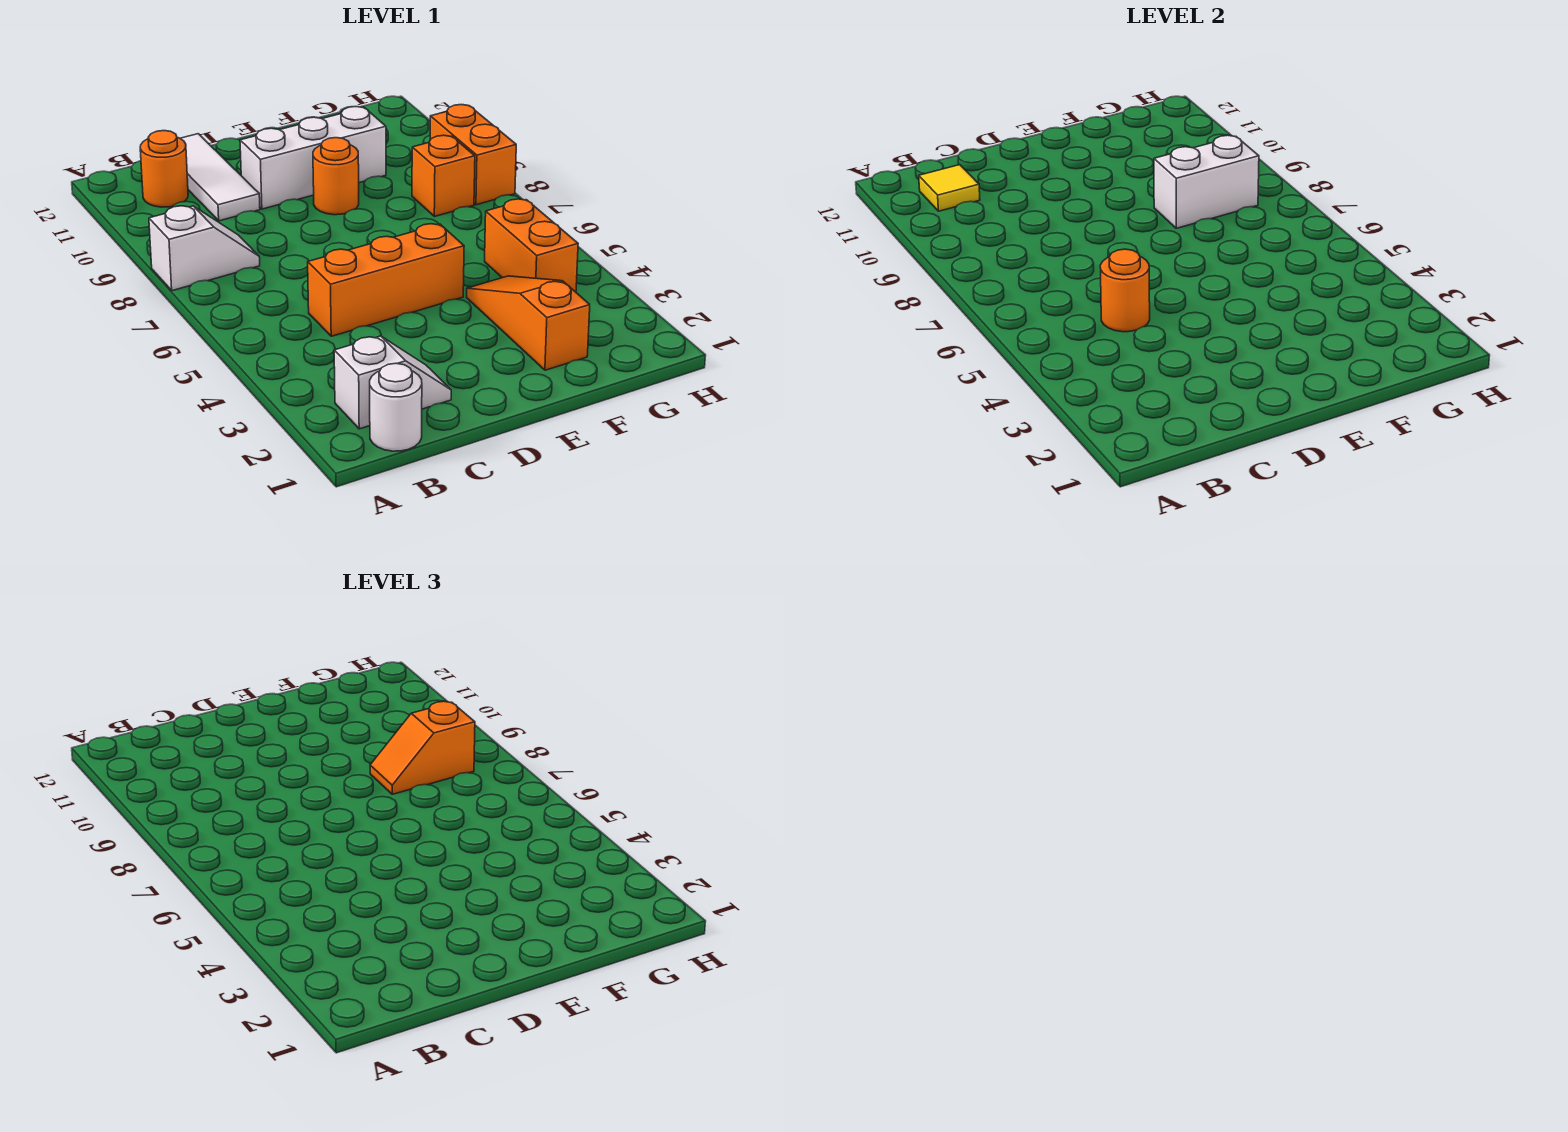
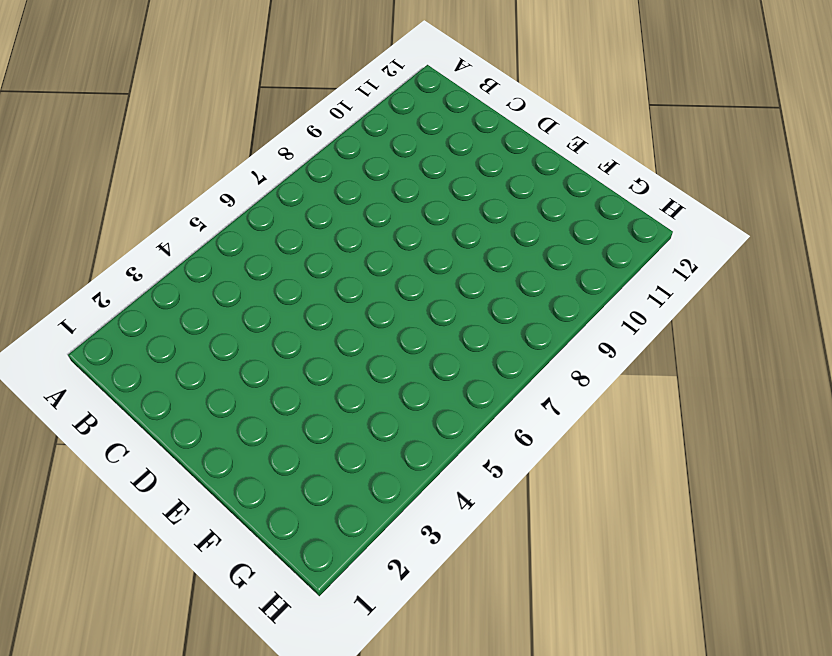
none -> white slope A8:B8 level 1 top A
none -> white round brick B1 level 1
none -> white slope B2:C2 level 1 top B

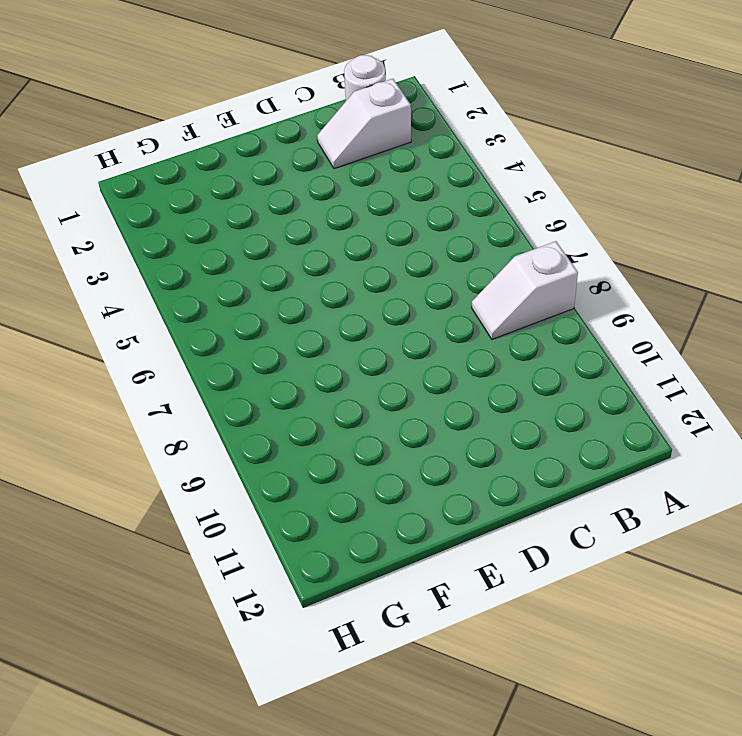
none -> orange round brick B11 level 1
none -> orange brick C5:E5 level 1
none -> white tile C10:C12 level 1

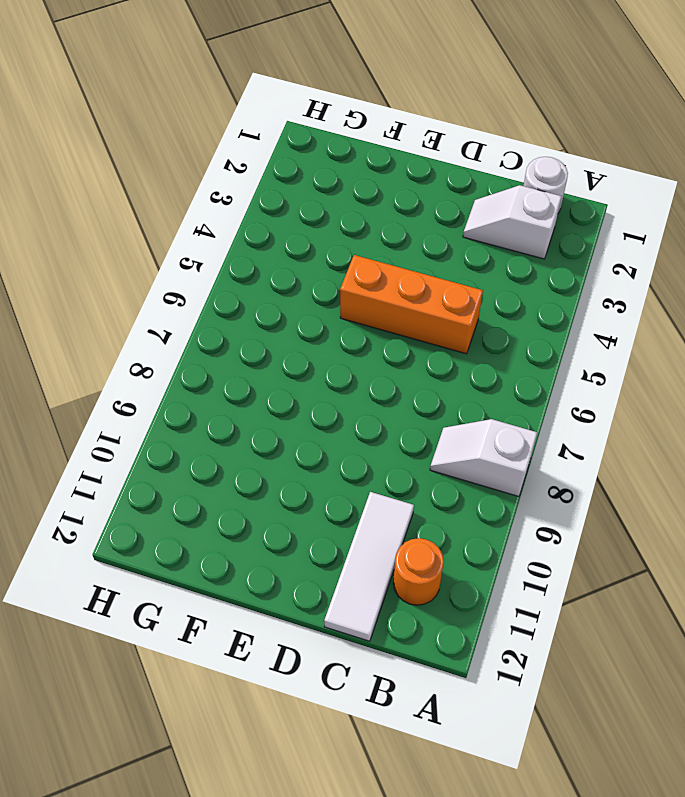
none -> white brick D10:F10 level 1
none -> orange round brick E9 level 1
none -> orange slope F2:F4 level 1 top 2

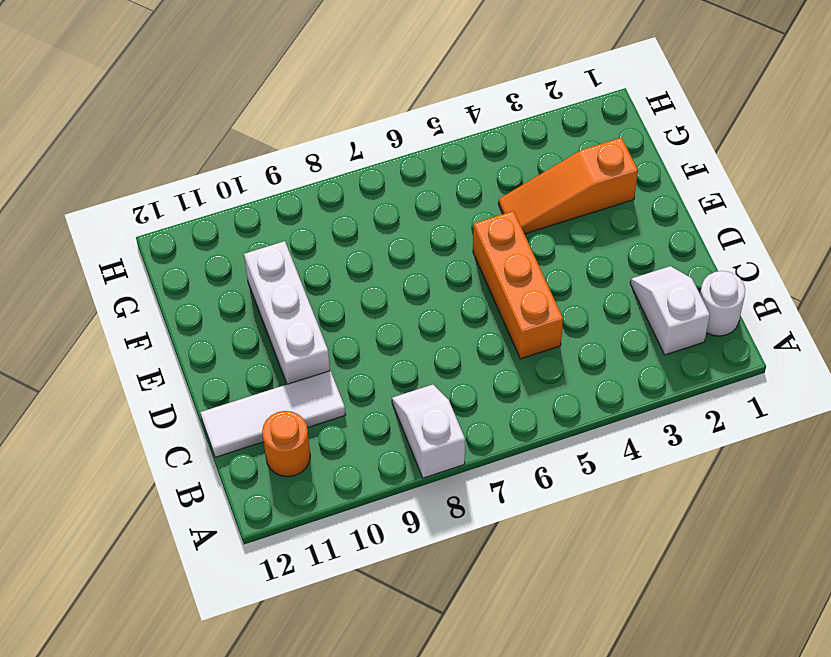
none -> orange round brick E9 level 1
none -> orange brick G4:G5 level 1
none -> orange brick G8 level 1

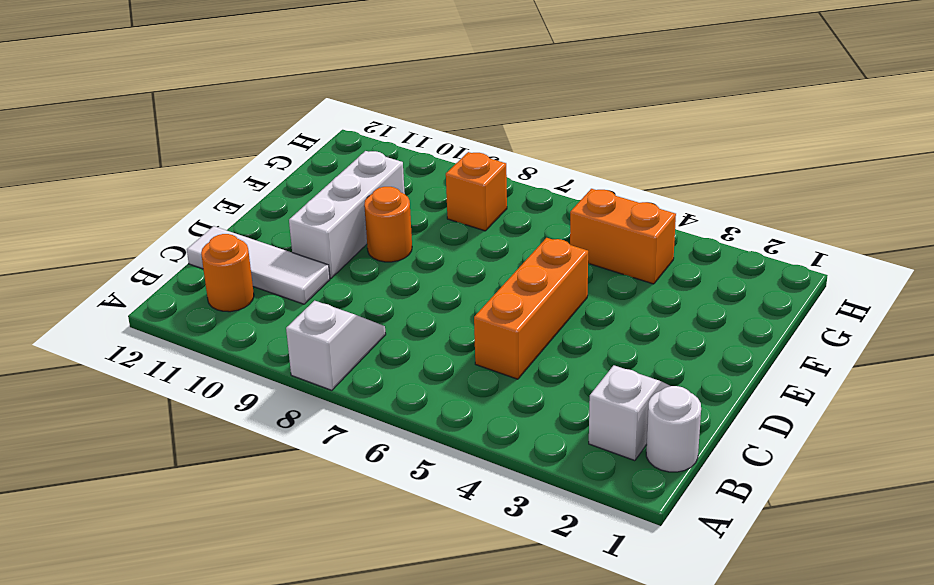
none -> orange slope F2:F4 level 1 top 2
none -> orange brick H8:H9 level 1
none -> yellow tile B11 level 2

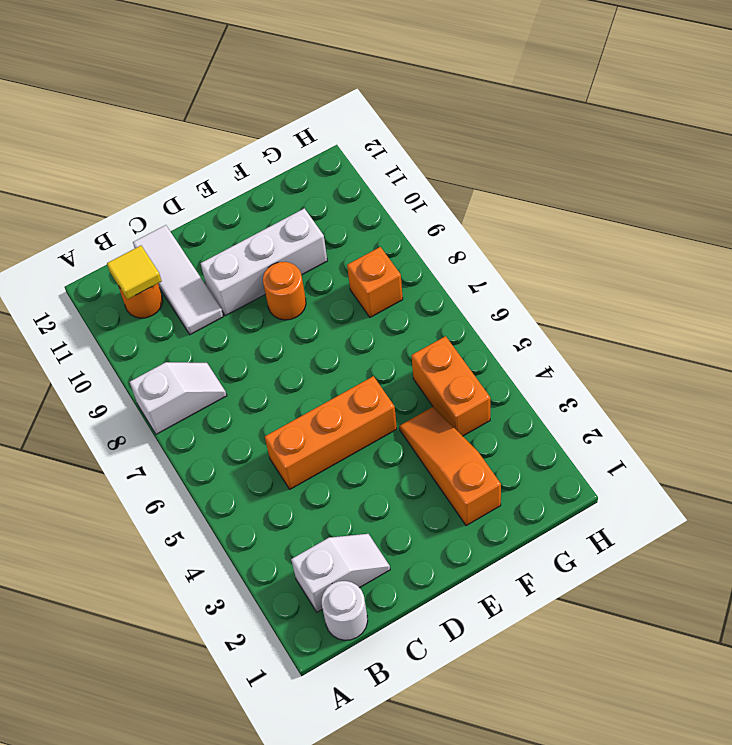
none -> orange brick H8:H9 level 1
none -> orange round brick C5 level 2
none -> white brick F8:G8 level 2

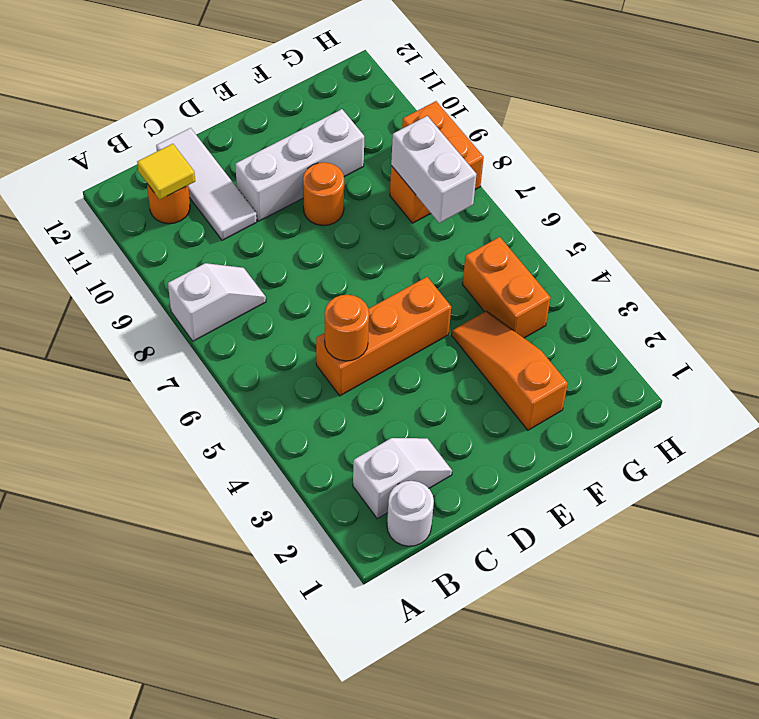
white brick G7:G8 level 2 -> white brick F8:G8 level 2
none -> orange slope F8:G8 level 3 top G

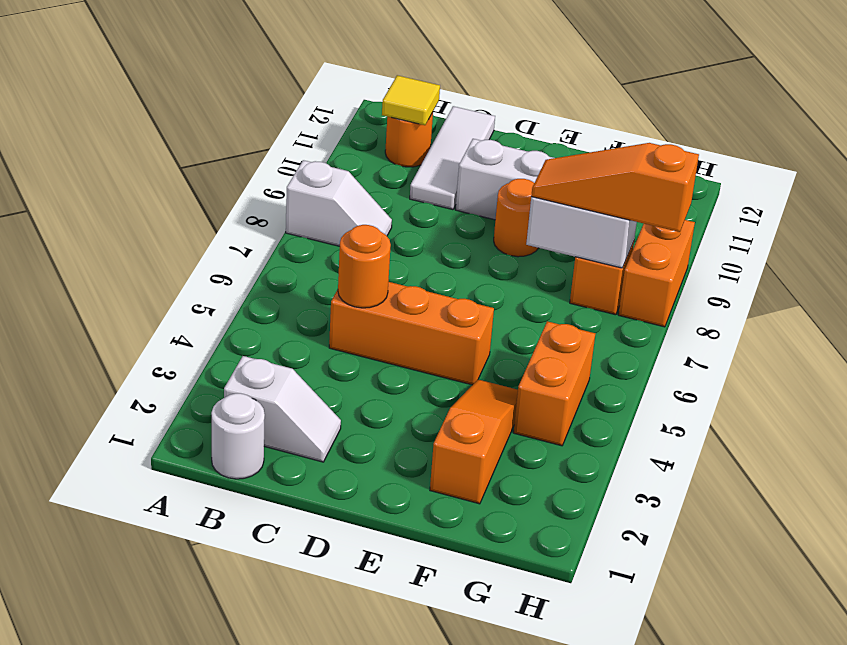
orange slope F8:H8 level 3 top H -> orange slope F8:G8 level 3 top G

